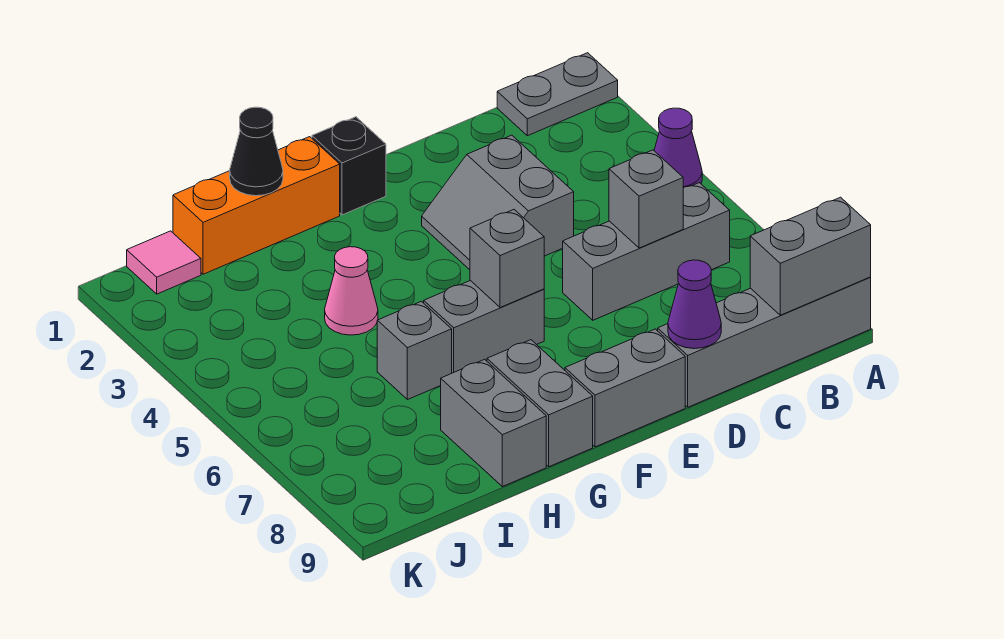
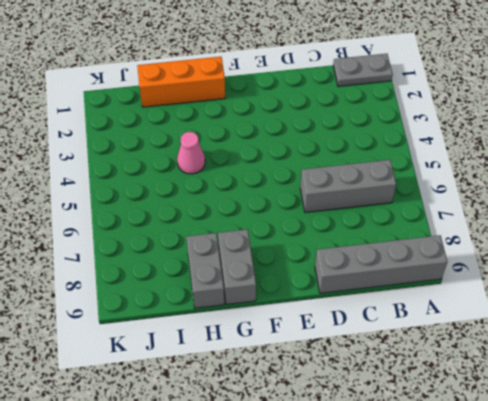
none -> purple cone A4 level 1
none -> grey slope D3:E4 level 1 top D
none -> grey brick E9:F9 level 1

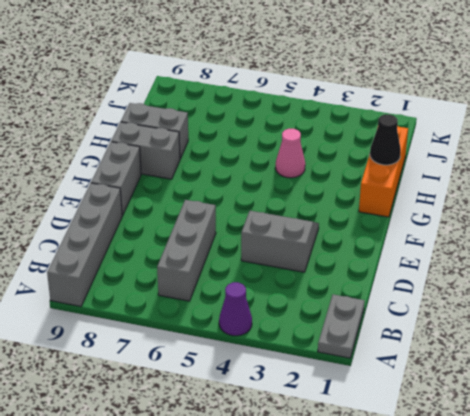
none -> black brick F1 level 1
none -> grey brick F6:G6 level 1
none -> grey brick H6 level 1

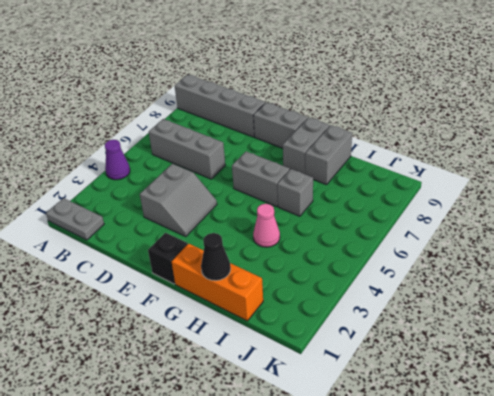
none -> pink tile J1 level 1
none -> grey brick A9:B9 level 2
none -> grey brick C6 level 2

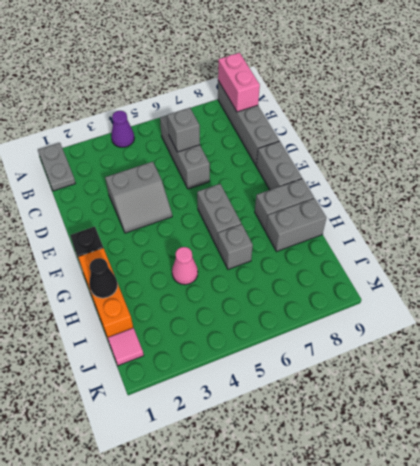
pink brick A9:B9 level 2 -> grey brick A9:B9 level 2
none -> purple cone D9 level 2
none -> grey brick F6 level 2

